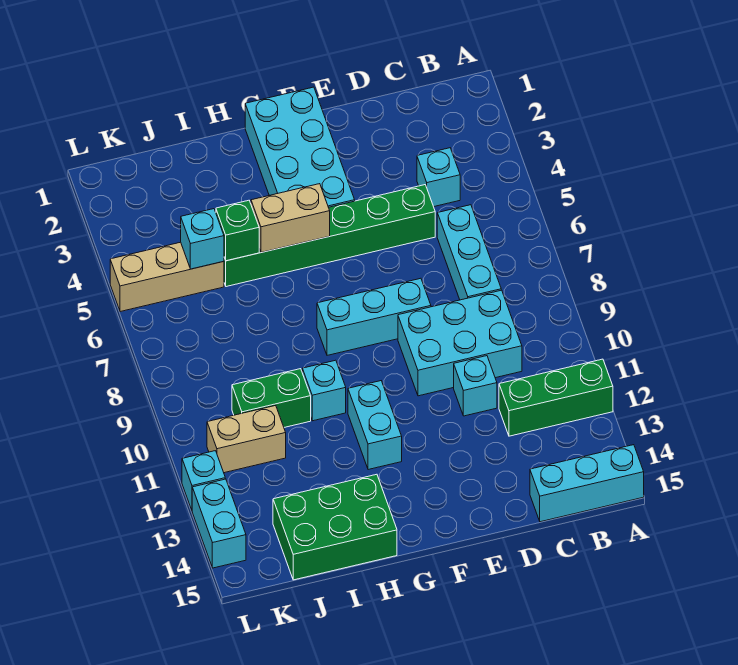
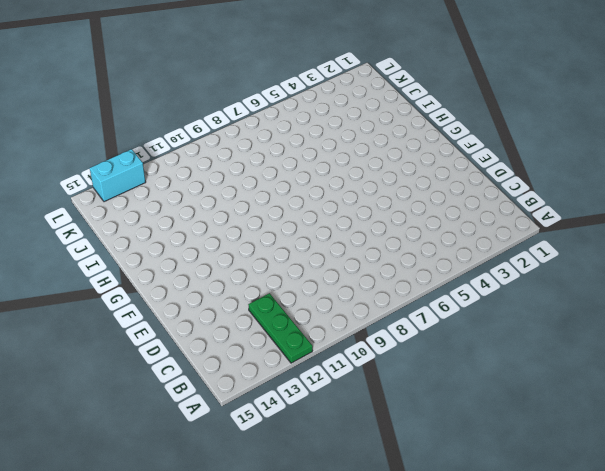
green plate A12:C12 level 1 -> green brick A12:C12 level 1
none -> cyan brick A15:C15 level 1
none -> cyan brick C4 level 1
none -> cyan brick C6:C8 level 1

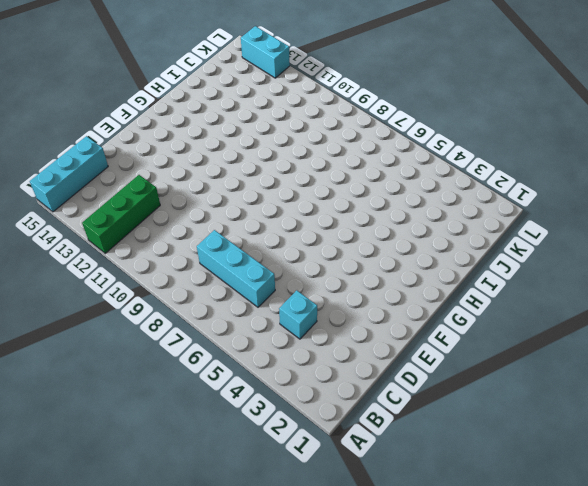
none -> cyan brick C9:E10 level 1
none -> green brick D5:I5 level 1
none -> cyan brick D11 level 1

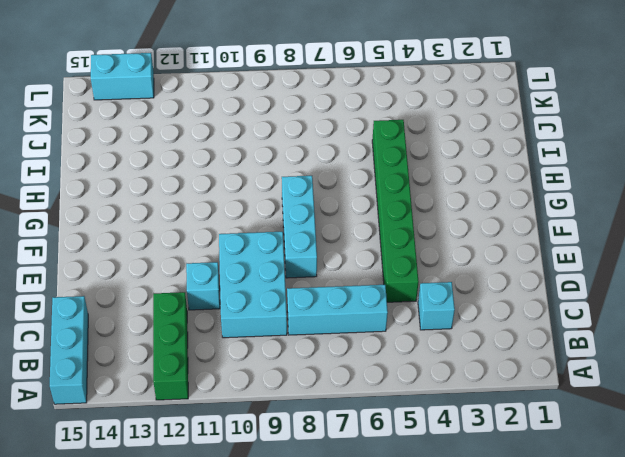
none -> cyan brick F1:G4 level 1
none -> cyan brick G11:G12 level 1
none -> cyan brick H10 level 1

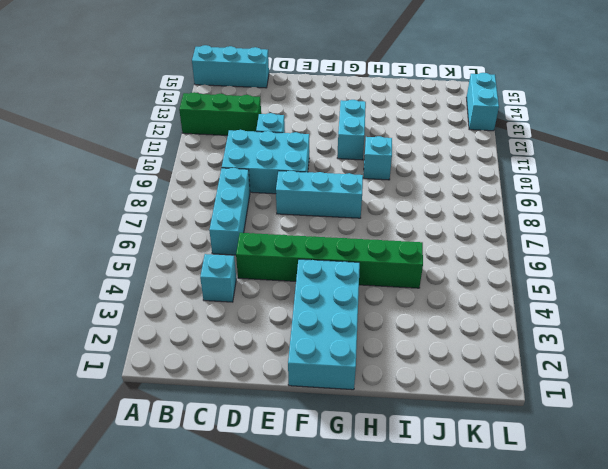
none -> green brick H14:J15 level 1
none -> green brick I10:J10 level 1
none -> tan brick J5:L5 level 1

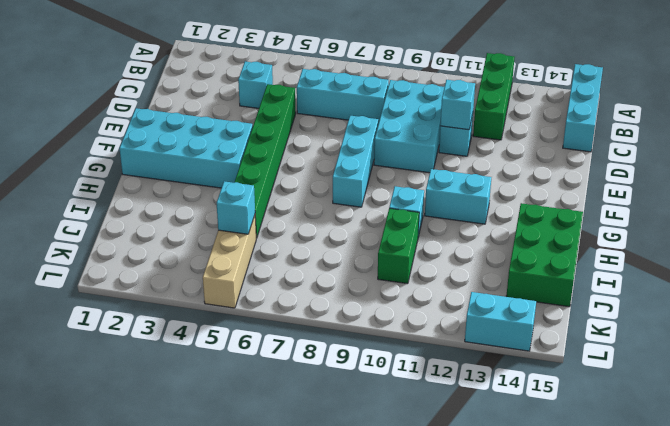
cyan brick D11 level 2 -> cyan brick L12 level 1
none -> tan brick J11:K11 level 1
none -> tan brick G5:H5 level 2
none -> green brick I5 level 2

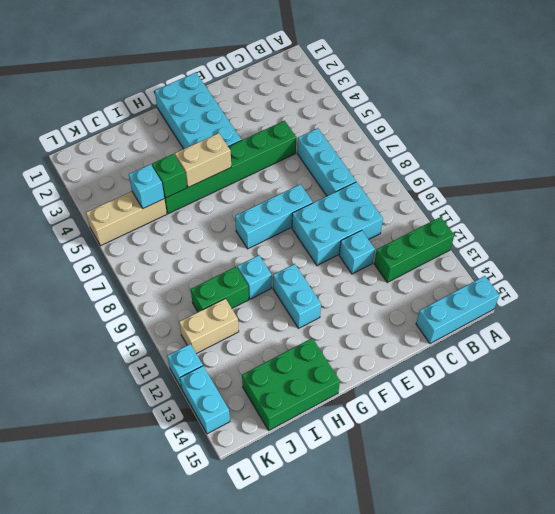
none -> cyan brick C4 level 1

